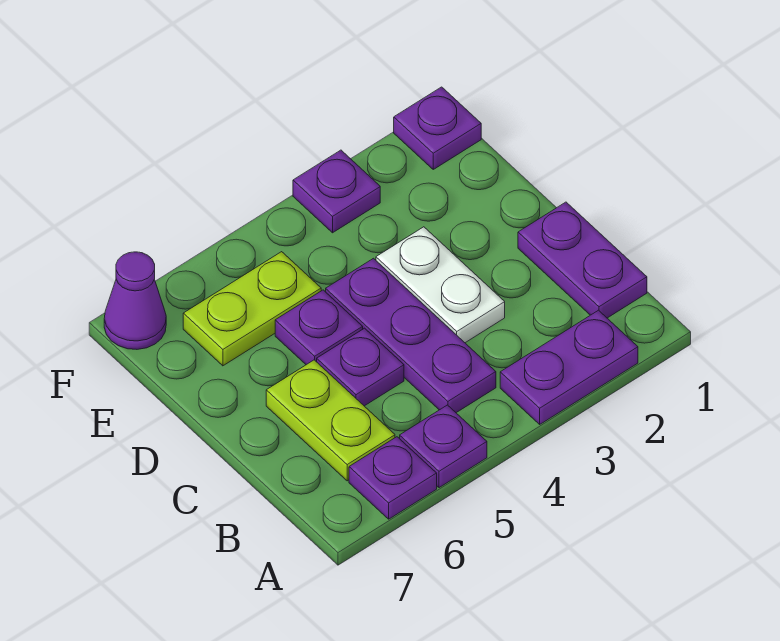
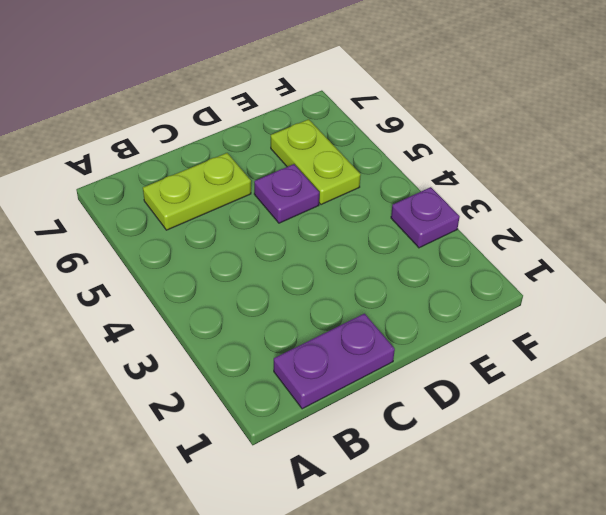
none -> purple plate A2:A3 level 1
none -> purple plate A5 level 1
none -> purple plate A6 level 1

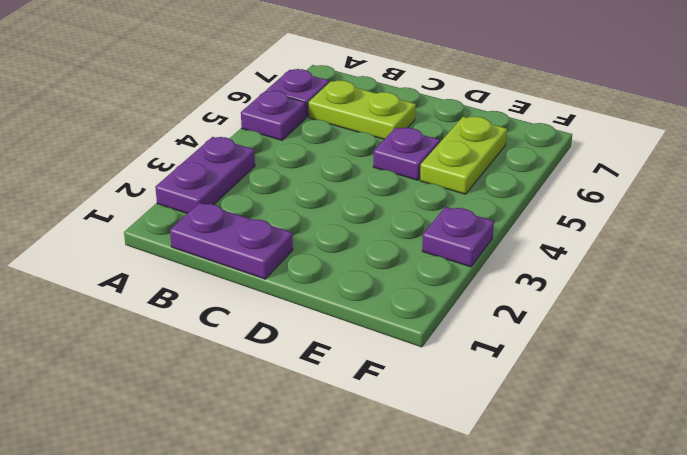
none -> purple plate B4:D4 level 1
none -> white plate C3:D3 level 1
none -> purple plate C5 level 1

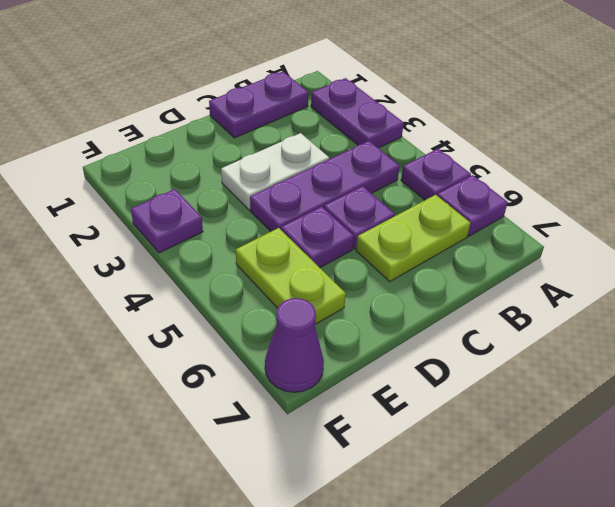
none -> purple plate F1 level 1

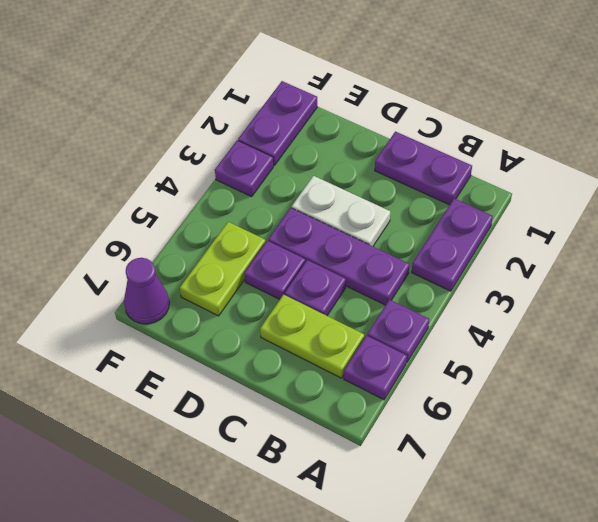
purple plate F1:F2 level 1 -> purple plate F1 level 1

